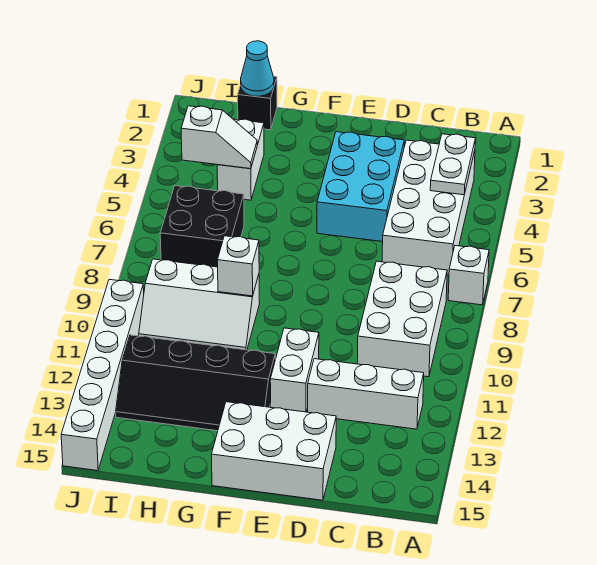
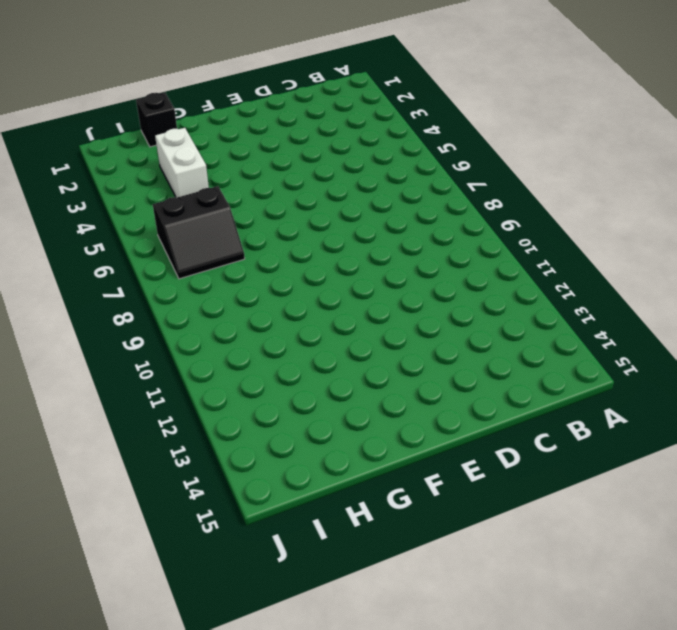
black slope H6:I7 level 1 top 6 -> black brick H6:I7 level 1
none -> white brick A7 level 1
none -> white brick B3:C6 level 1
none -> white brick B8:C10 level 1

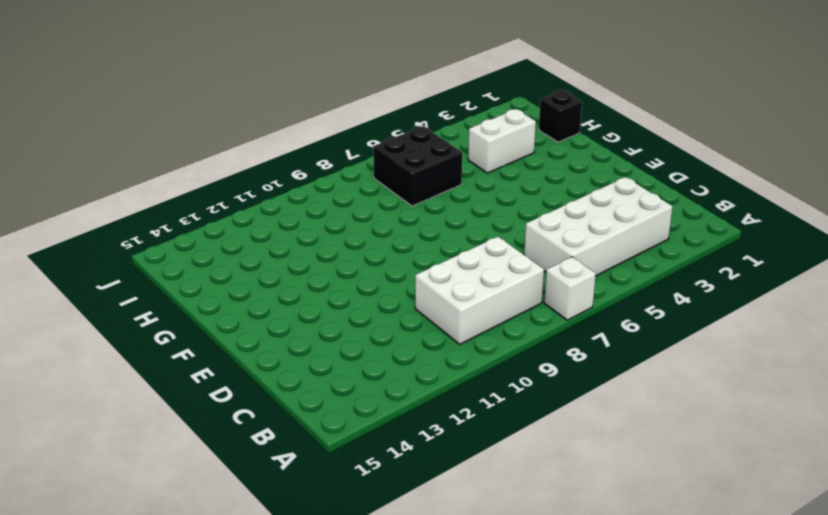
none -> white brick B12:D12 level 1
none -> cyan brick D3:E5 level 1
none -> white brick D14:F15 level 1

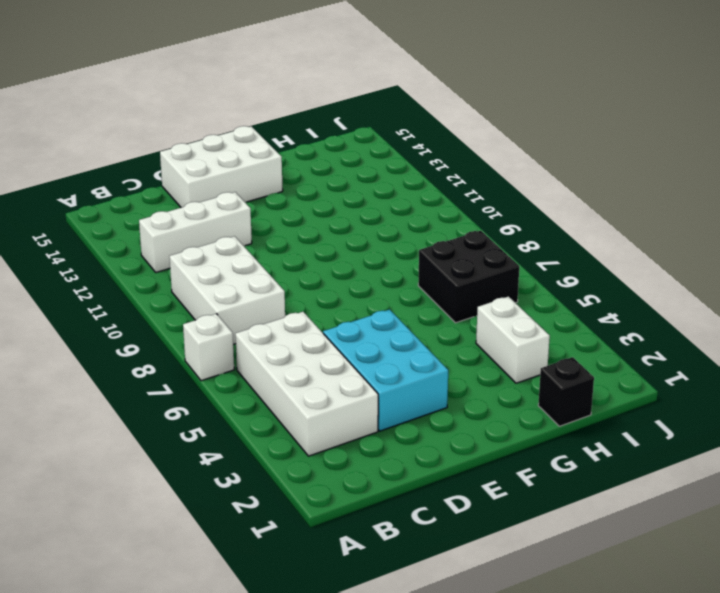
none -> white brick E11:E12 level 1
none -> black slope F12:I13 level 1 top 12
none -> white slope G9:I10 level 1 top 9

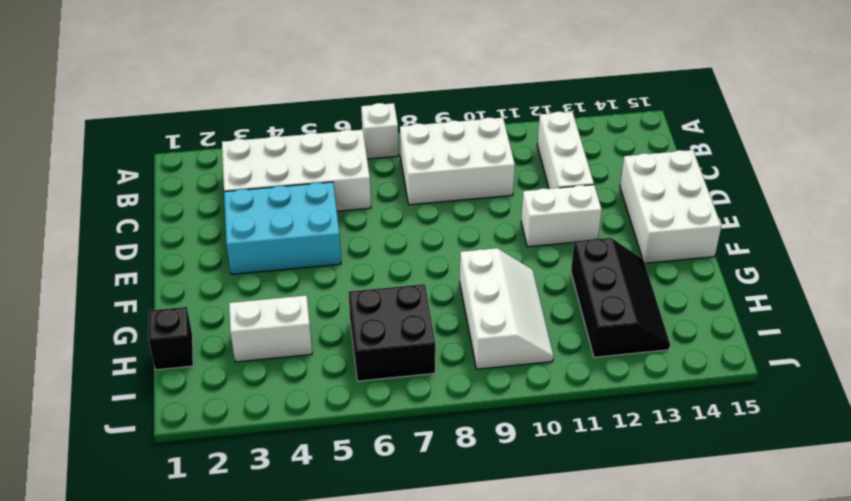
black slope G12:I13 level 1 top 12 -> black slope F12:I13 level 1 top 12
none -> white brick J10:J15 level 1
none -> white plate B3:B4 level 2
none -> white brick G9 level 2

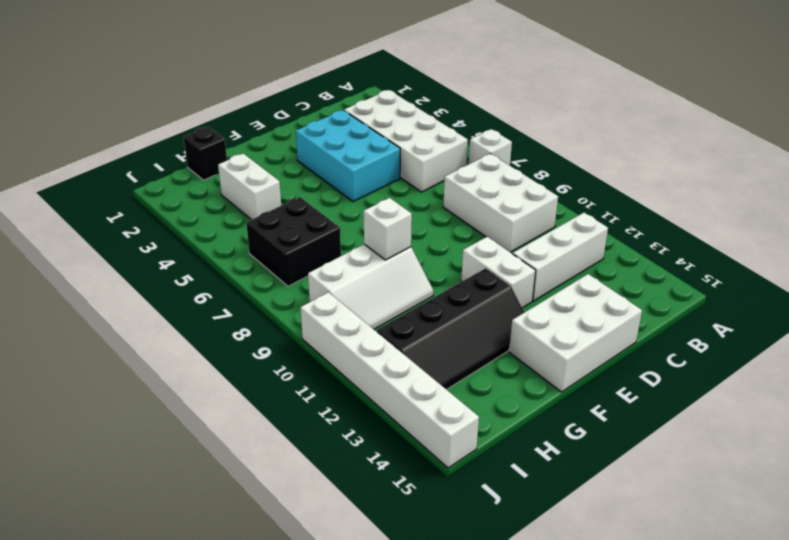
none -> white plate B3:B4 level 2
none -> cyan cone H1 level 2
none -> white slope H4:I4 level 2 top I

